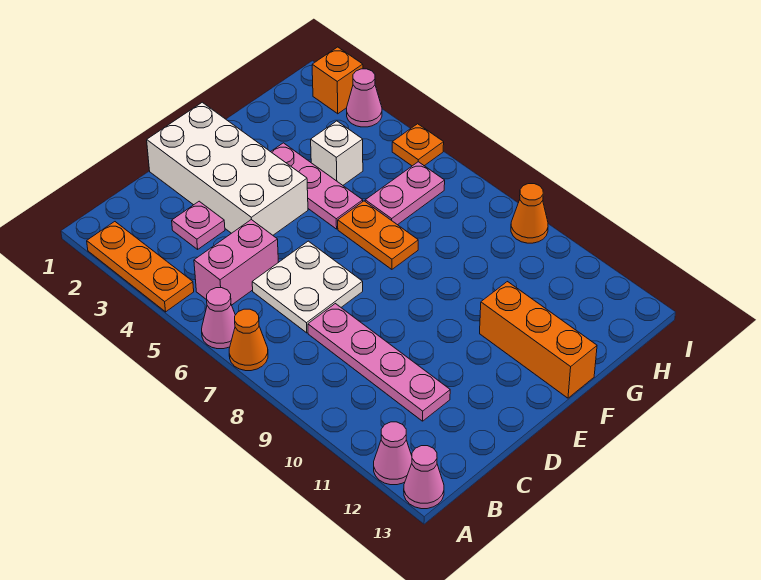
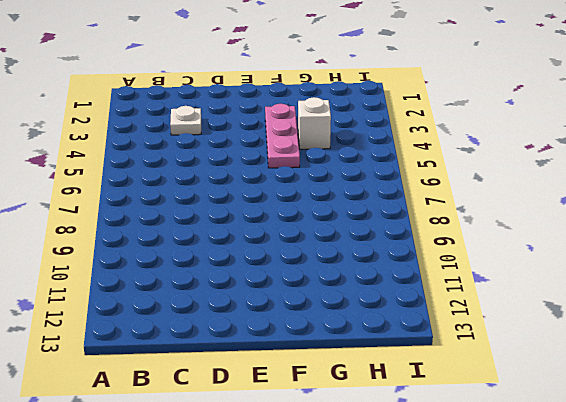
white plate C3 level 1 -> pink plate C3 level 1
none -> orange plate A2:A4 level 1
none -> pink cone A6 level 1
none -> orange cone A7 level 1

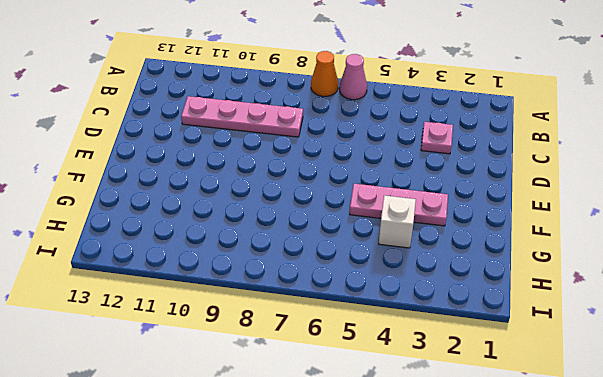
none -> orange plate A2:A4 level 1
none -> pink cone A12 level 1
none -> pink cone A13 level 1

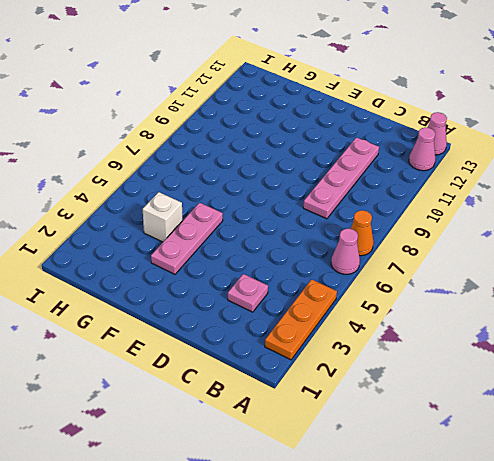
none -> pink brick B5:C5 level 1
none -> white plate C6:D7 level 1
none -> white brick D1:E4 level 1

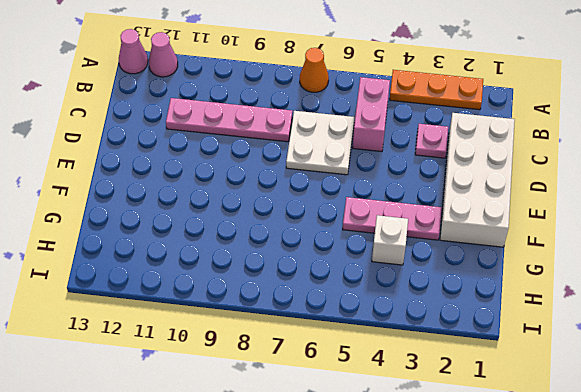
white brick C1:F2 level 1 -> white brick D1:E4 level 1
none -> pink cone A6 level 1
none -> orange plate F6:F7 level 1
none -> orange brick F11:F13 level 1

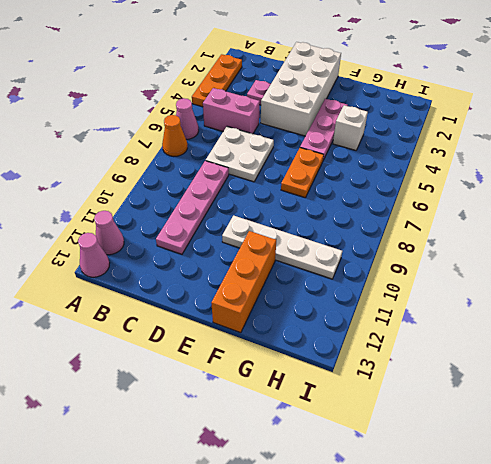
white plate E10:H10 level 1 -> none
none -> pink plate G6:H6 level 1
none -> orange brick I2 level 1
none -> pink cone I3 level 1

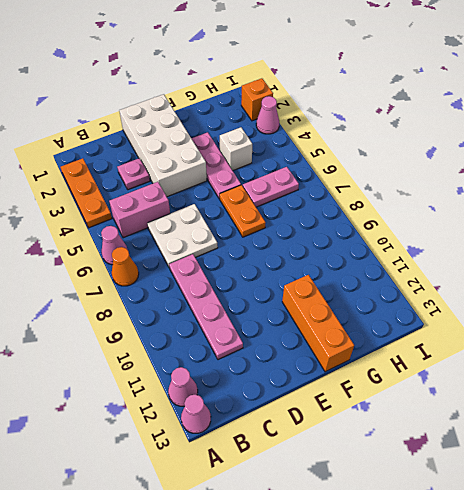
none -> orange plate I5 level 1
none -> orange cone I9 level 1

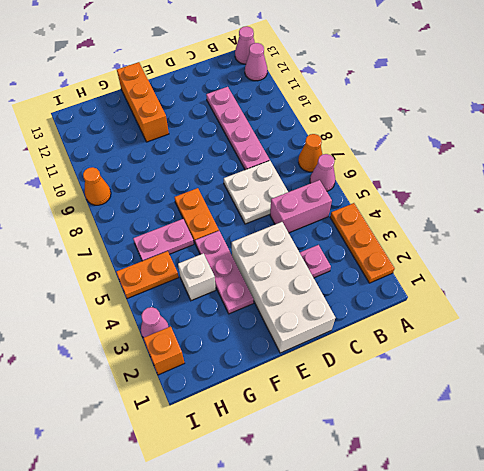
orange plate H5:I5 level 1 -> orange plate I5 level 1

